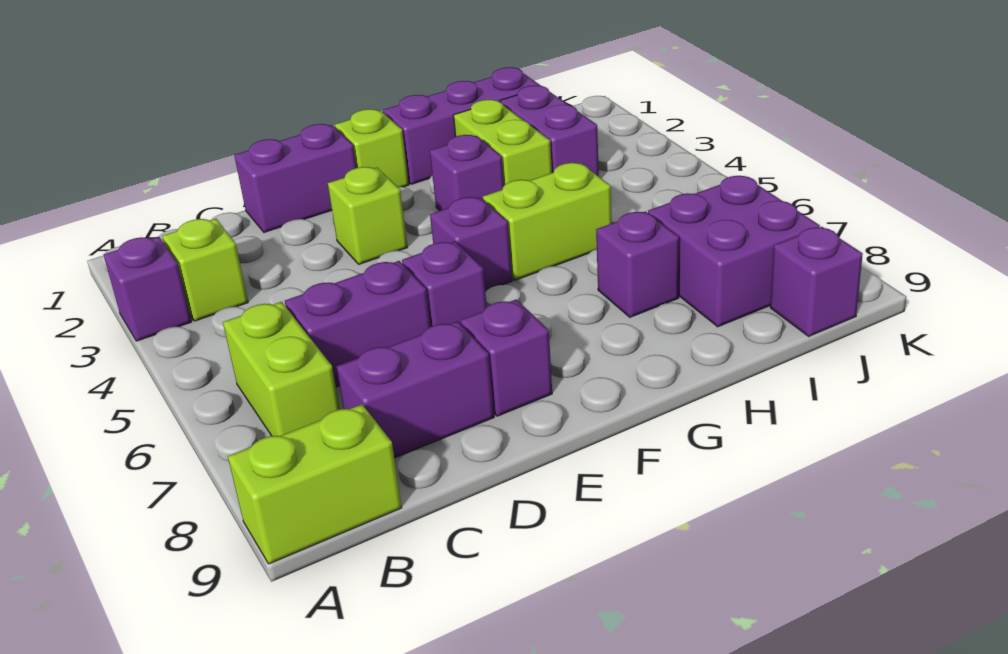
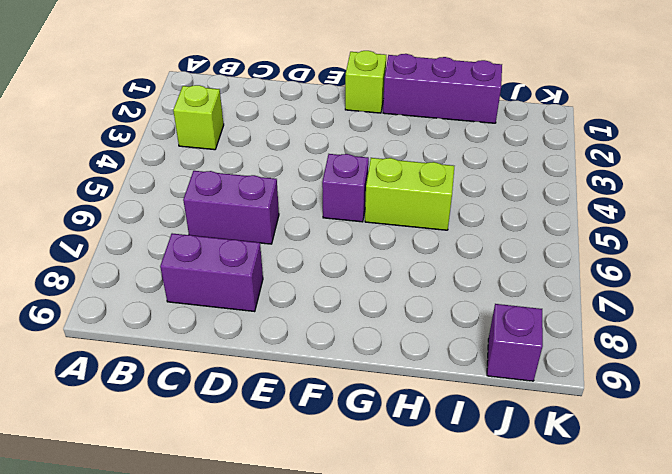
none -> purple brick A3 level 1
none -> lime brick A9:B9 level 1
none -> lime brick B6:B7 level 1

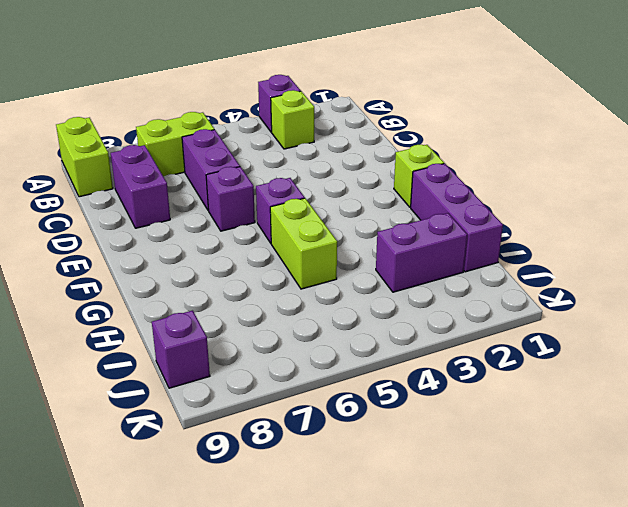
none -> purple brick D1:E1 level 1
none -> lime brick E3 level 1
none -> purple brick E8 level 1

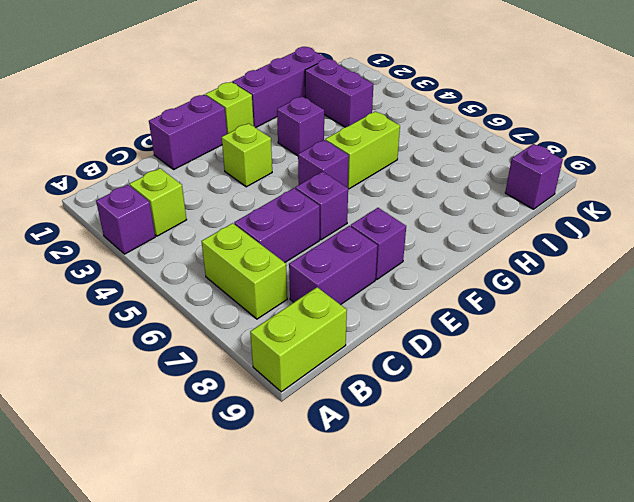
none -> lime brick H2:H3 level 1
none -> purple brick H7 level 1
none -> purple brick I7:J8 level 1

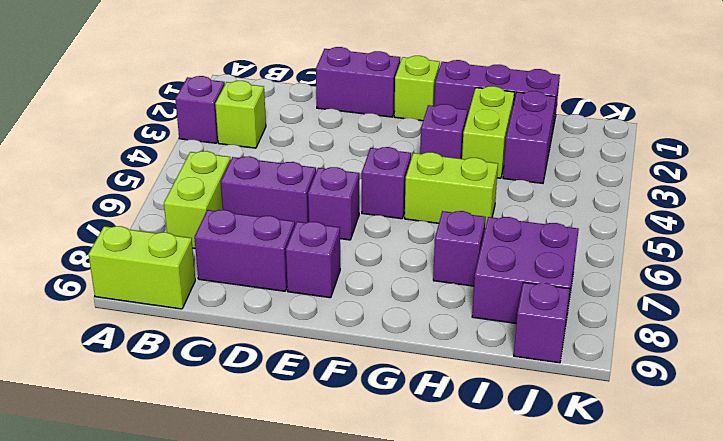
none -> lime brick E3 level 1

